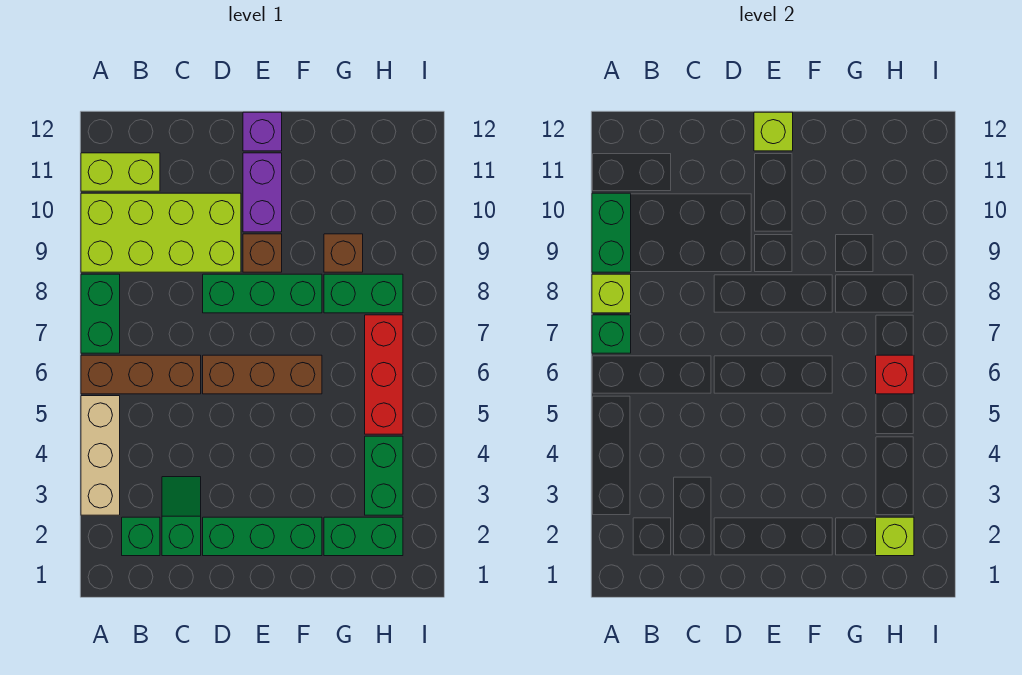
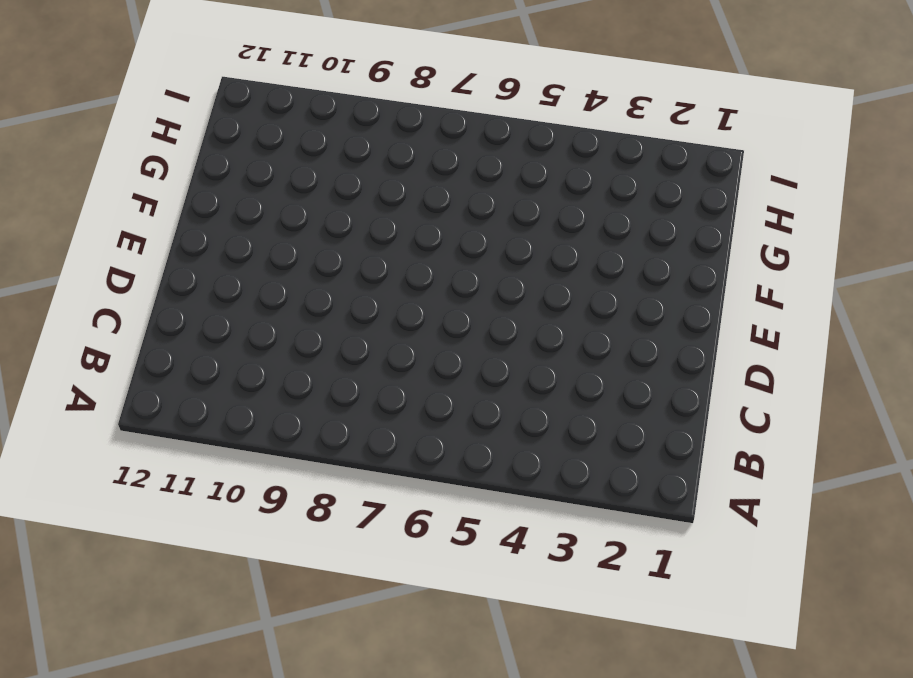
none -> tan brick A3:A5 level 1
none -> brown brick A6:C6 level 1
none -> green brick A7:A8 level 1

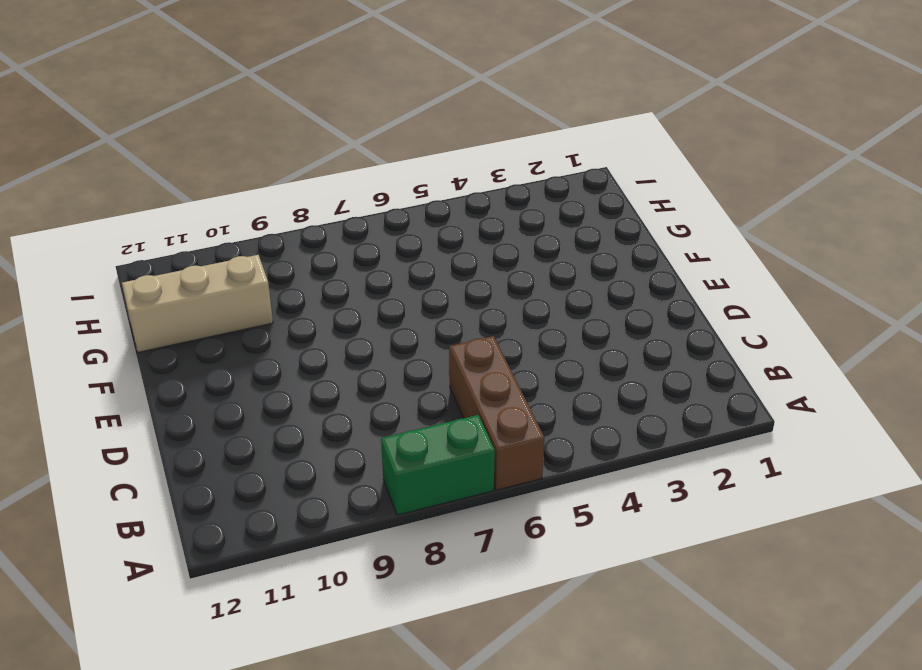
tan brick G10:G12 level 1 -> tan brick A3:A5 level 1
none -> lime brick A9:D10 level 1
none -> lime brick A11:B11 level 1
none -> green brick B2 level 1

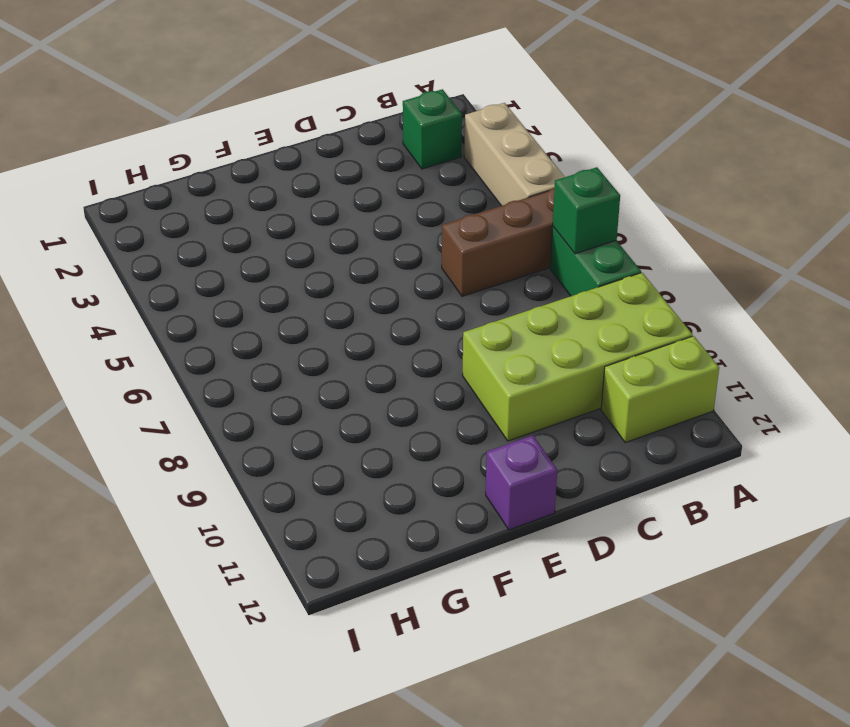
none -> green slope C2:C3 level 1 top 2
none -> green brick D2:F2 level 1
none -> brown brick D6:F6 level 1

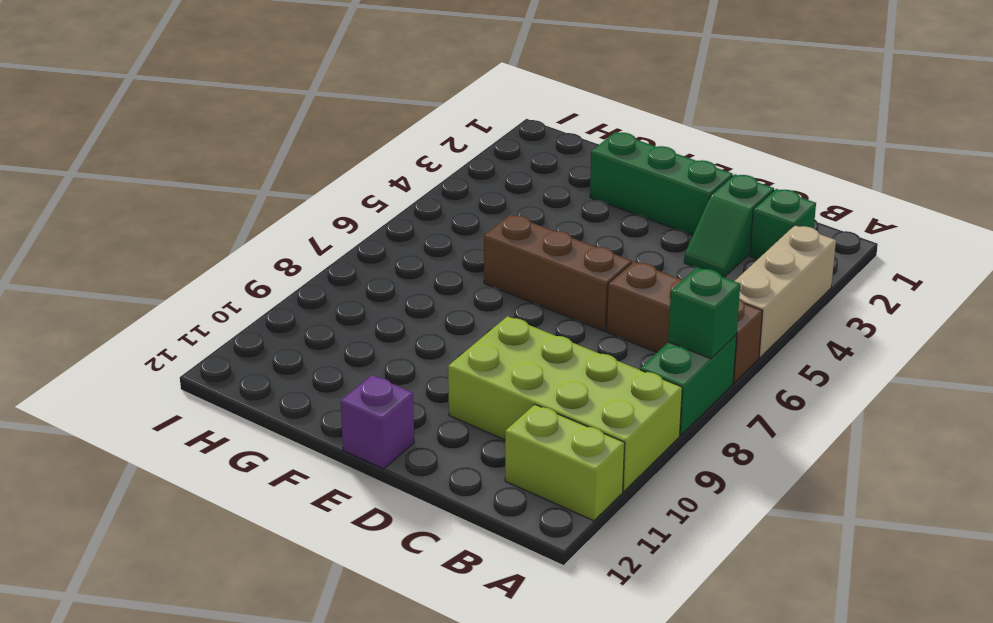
none -> green brick D8:F8 level 1
none -> brown brick E9 level 1
none -> purple brick E10:E11 level 1

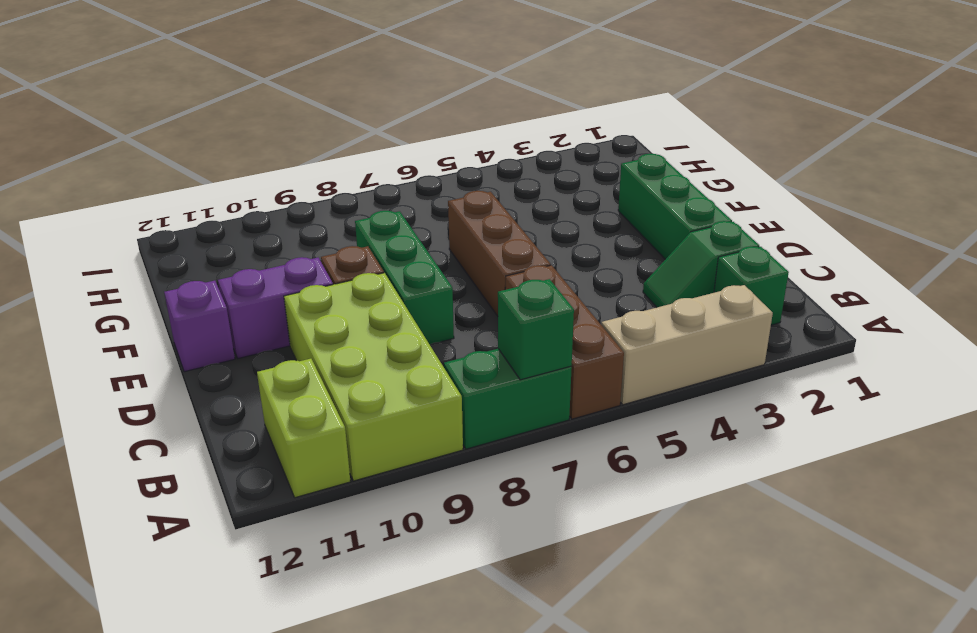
none -> green brick G2:H2 level 1
none -> green brick G8:H8 level 1
none -> brown brick G9 level 1

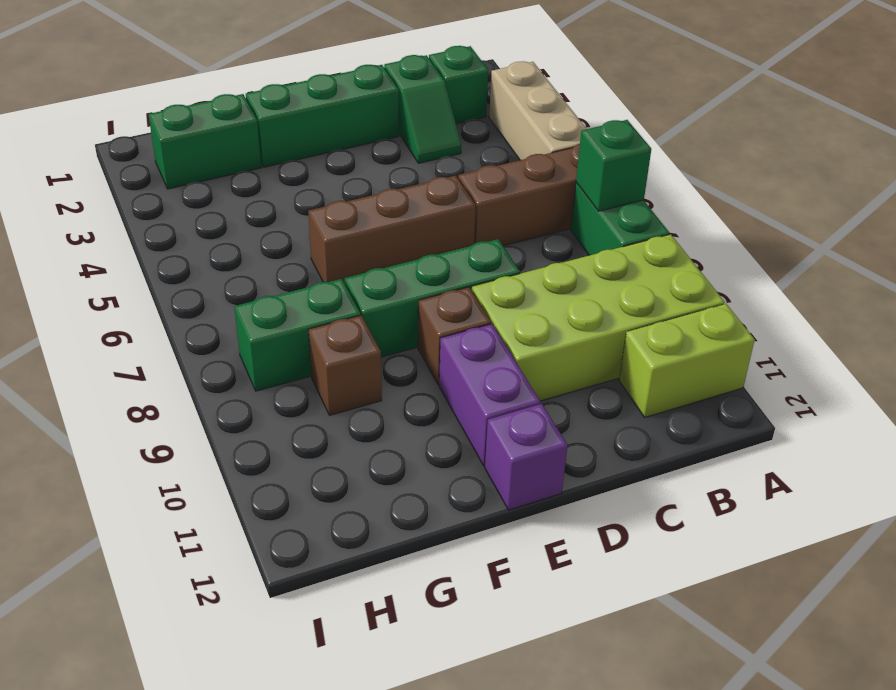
none -> green brick H3:H4 level 1
none -> red brick H5:H7 level 1
none -> lime brick A8 level 2

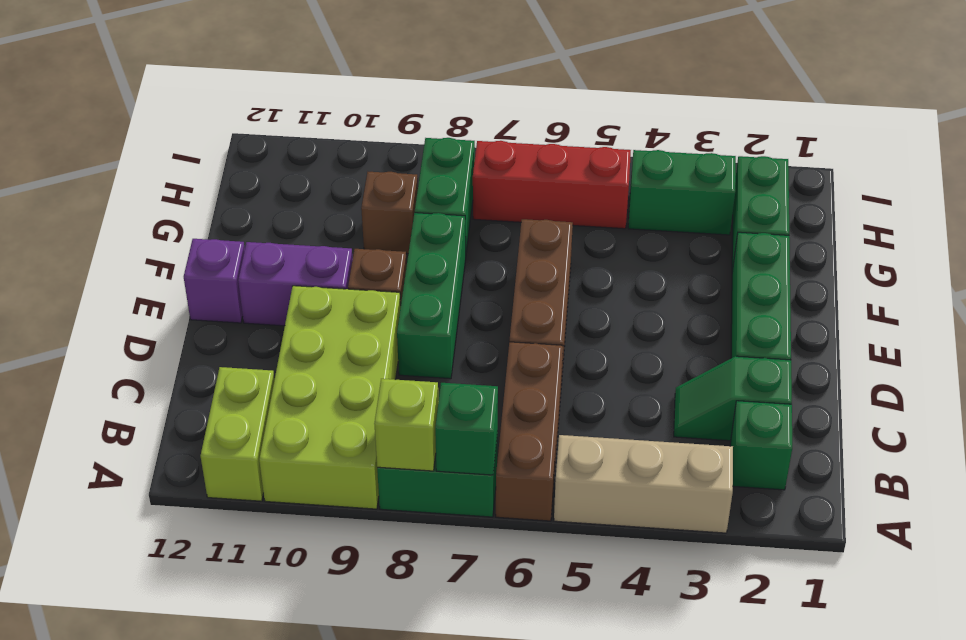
none -> green brick A9:A10 level 2
none -> lime brick E12 level 2
none -> lime brick H2 level 2

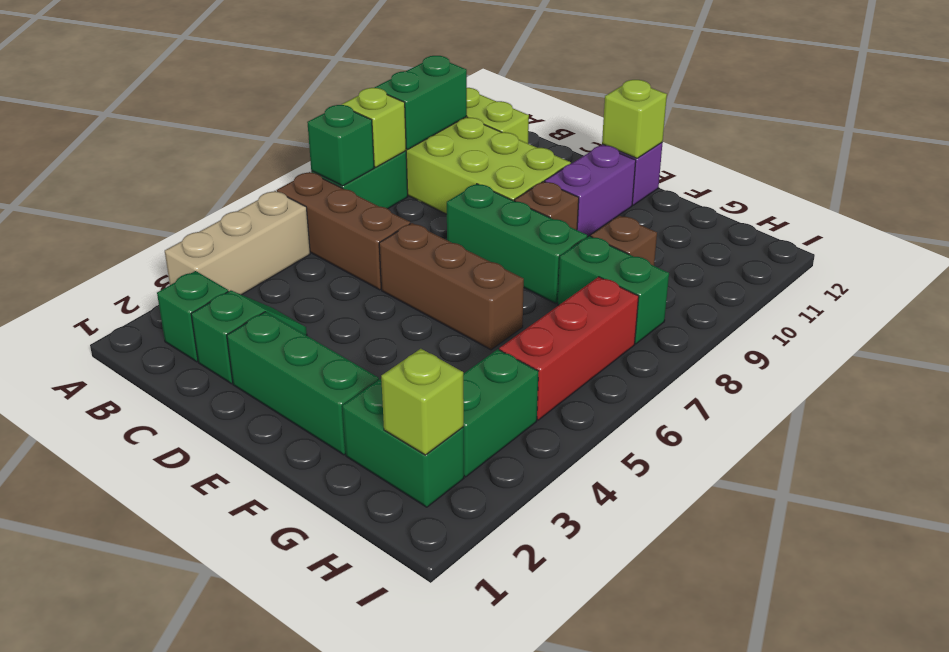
none -> red brick H6 level 2

